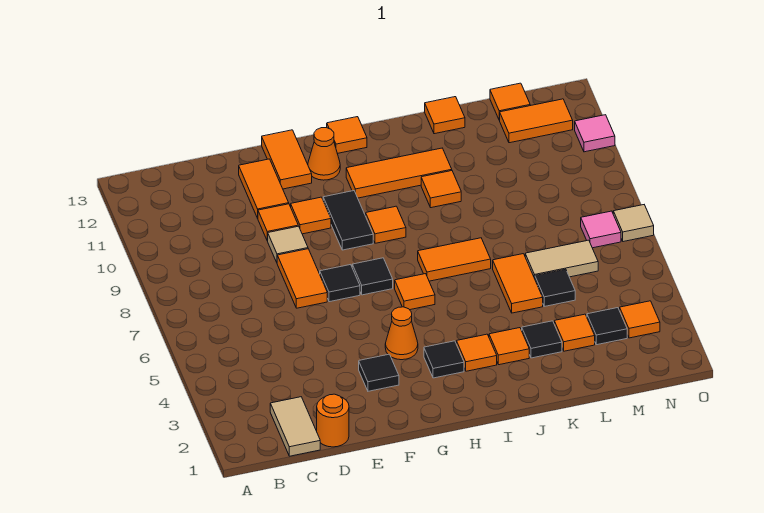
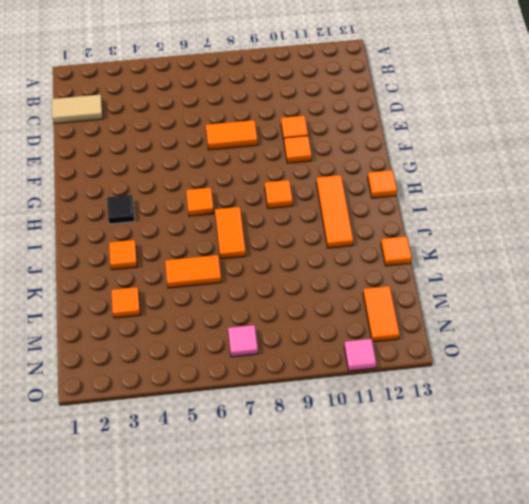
none -> orange round brick D1 level 1
none -> tan tile E9 level 1
none -> orange tile E11:E12 level 1
none -> black tile F3 level 1

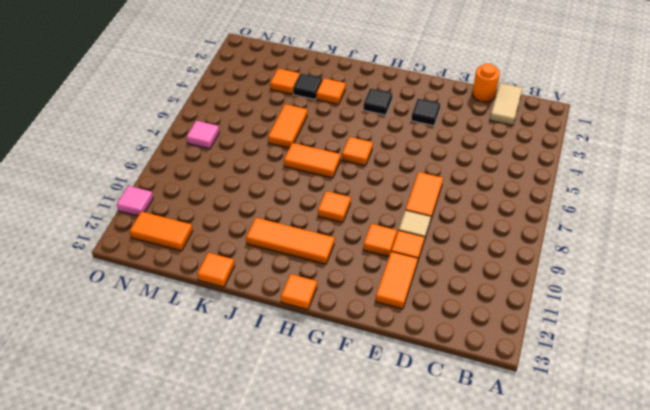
none -> black tile F7 level 1
none -> orange tile F12:F13 level 1
none -> orange cone G4 level 1
none -> black tile G7 level 1

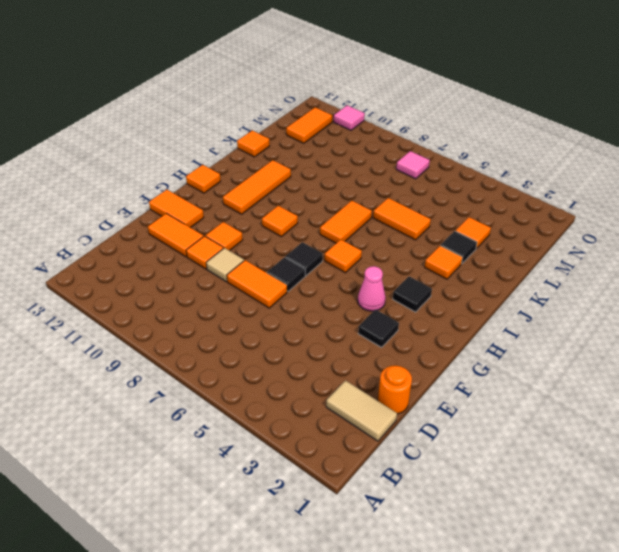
pink cone G4 level 1 -> orange cone G4 level 1
none -> black tile G9:G10 level 1
none -> orange cone G12 level 1
none -> orange tile I3 level 1
none -> orange tile J10 level 1

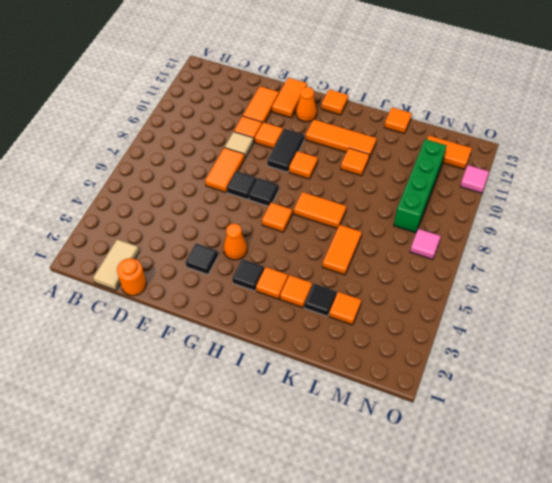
green brick M8:M11 level 1 -> none
none -> black tile L5 level 1
none -> tan tile L6:M6 level 1
none -> black tile M3 level 1
none -> orange tile M13 level 1

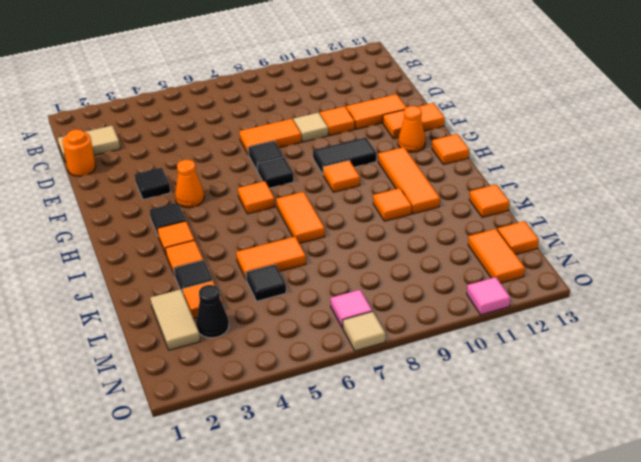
tan tile L2:M2 level 1 -> tan tile L6:M6 level 1
black cone M3 level 1 -> black tile M3 level 1
none -> orange tile F10 level 1
none -> orange tile N3 level 1

